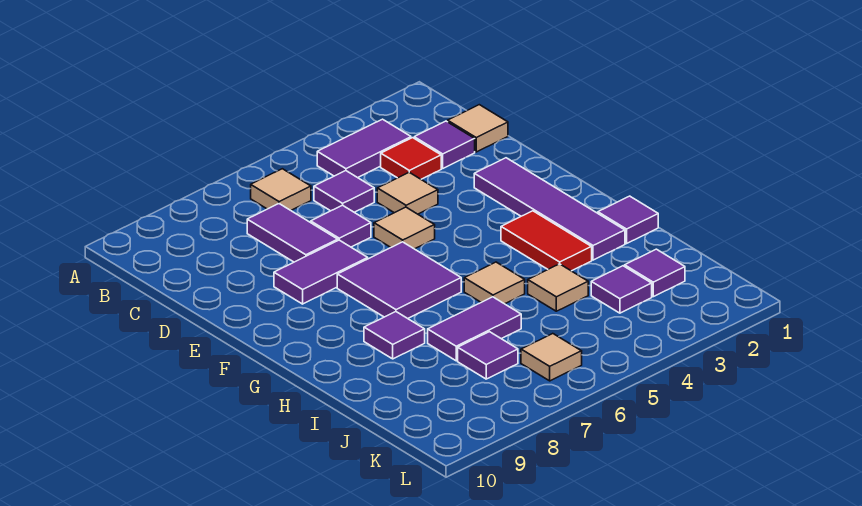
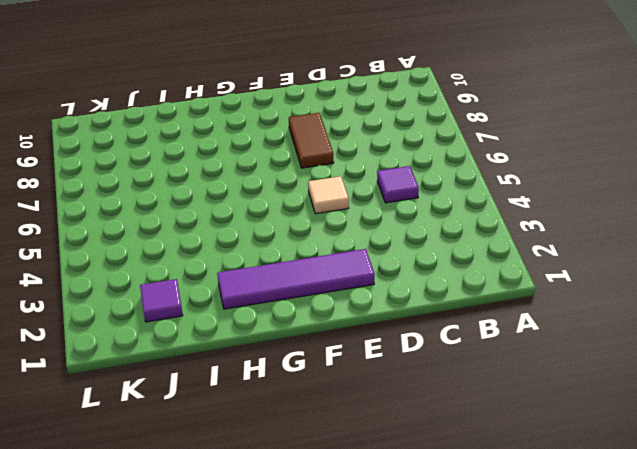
brown tile E7:E8 level 1 -> purple tile E7:E8 level 1
none -> purple tile B3:B4 level 1
none -> tan tile B6 level 1
none -> tan tile C1 level 1

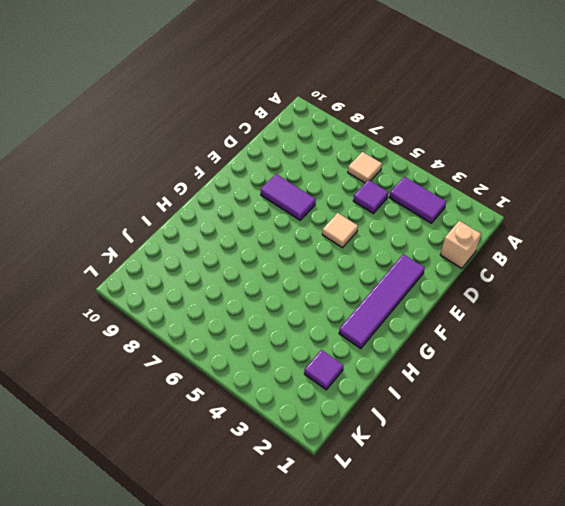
tan brick C1 level 1 -> tan tile C1 level 1
none -> purple tile C2 level 1
none -> red tile C3 level 1
none -> purple tile C7:D7 level 1

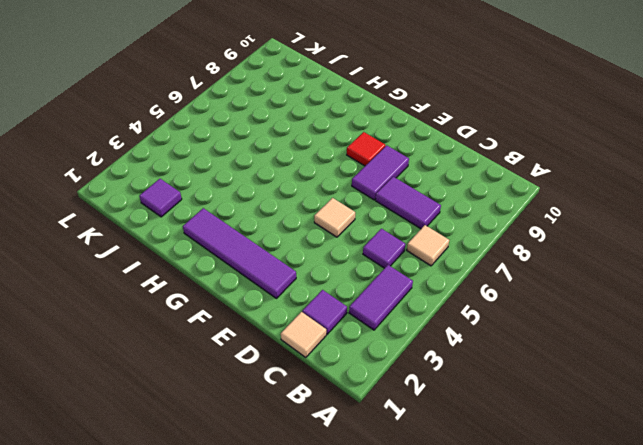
red tile F8 level 1 -> red tile C3 level 1
none -> tan tile D4 level 1
none -> purple tile D6 level 1
none -> purple tile F6:G7 level 1

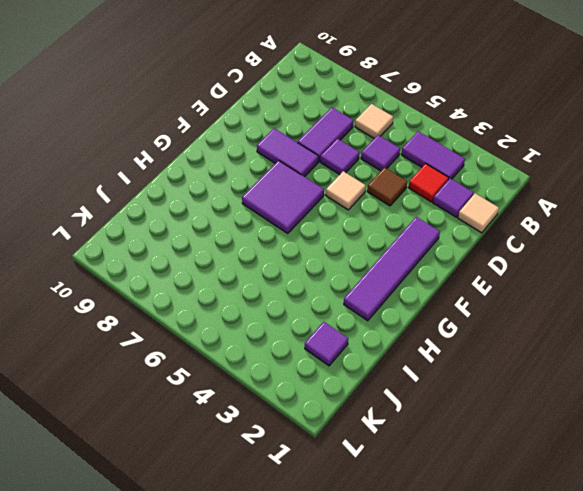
brown tile D4 level 1 -> tan tile D4 level 1
none -> red tile G3:H3 level 1
none -> purple tile H1 level 1
none -> tan tile H5 level 1

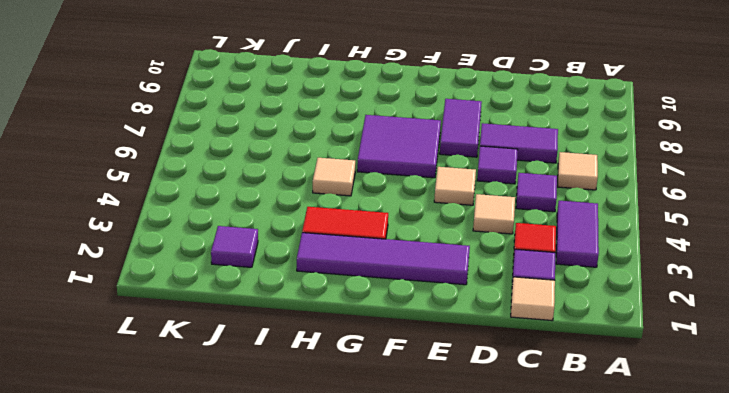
none -> purple tile H1 level 1
none -> purple tile H8 level 1
none -> tan tile I4 level 1

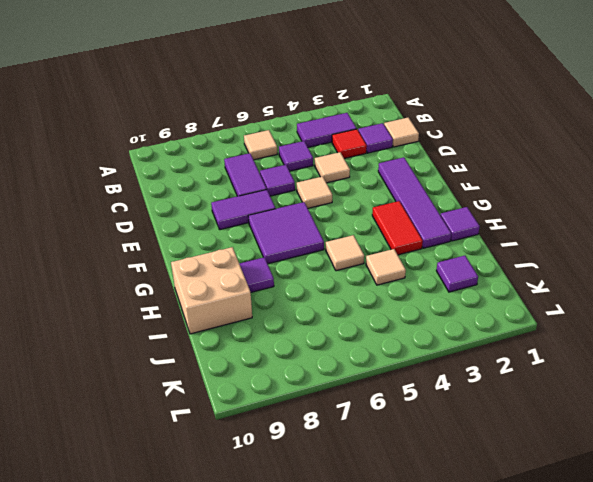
tan brick H9:I10 level 1 -> none
none -> purple tile I6:I7 level 1
none -> purple tile J3 level 1
none -> purple tile J7 level 1

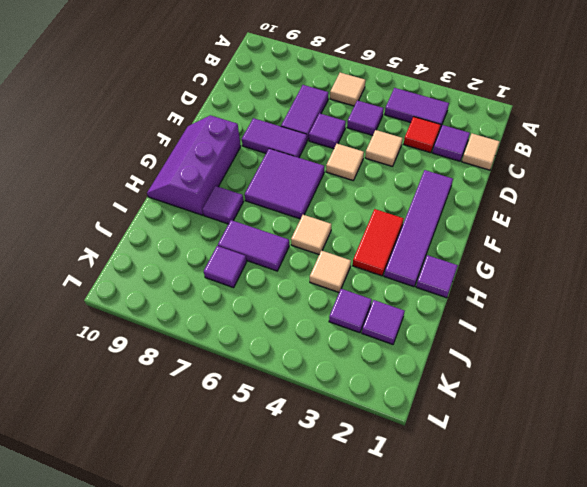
purple slope F9:H10 level 1 top 9 -> none
none -> tan tile K6 level 1

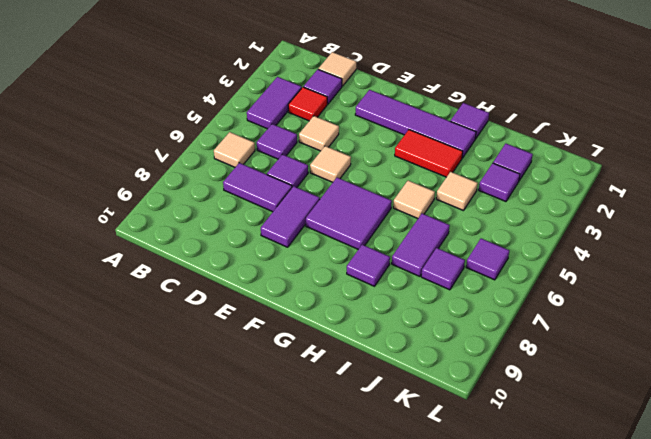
purple tile K6 level 1 -> tan tile K6 level 1

